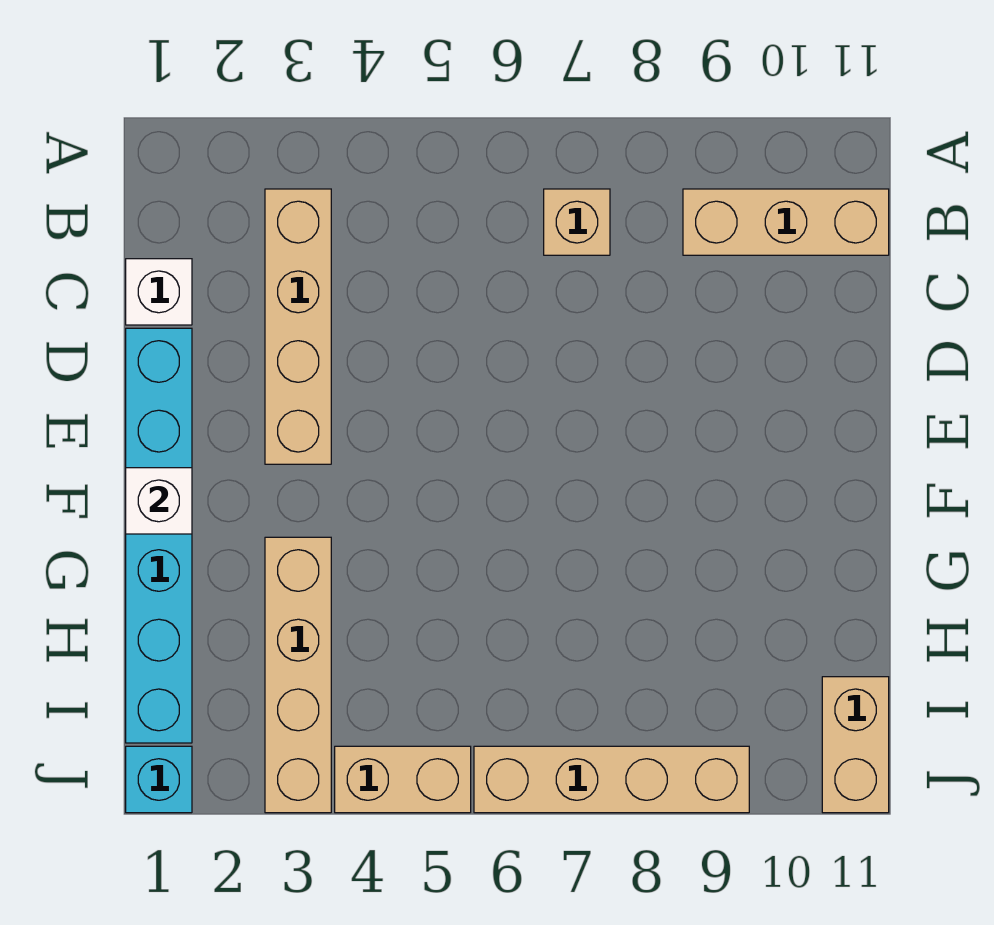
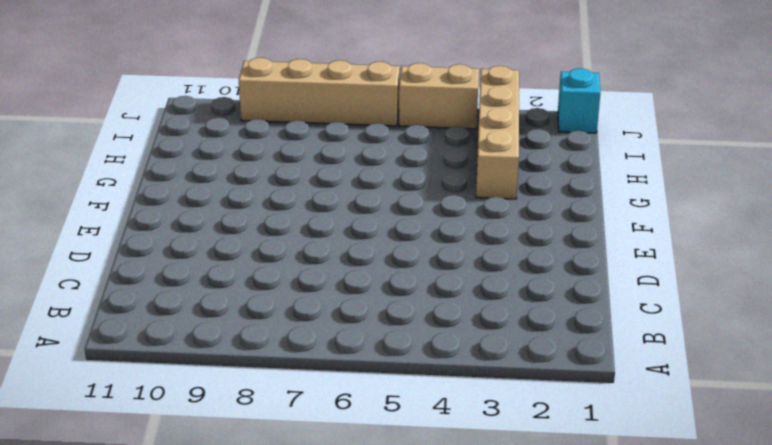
none -> tan brick B3:E3 level 1
none -> tan brick B7 level 1

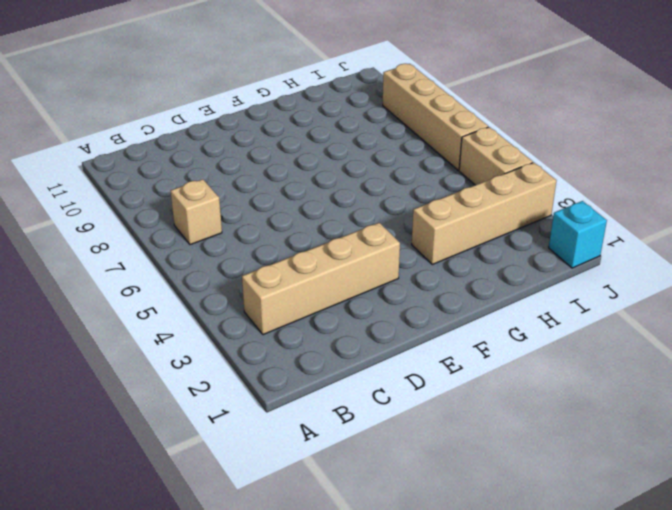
none -> tan brick B9:B11 level 1
none -> white brick C1 level 1

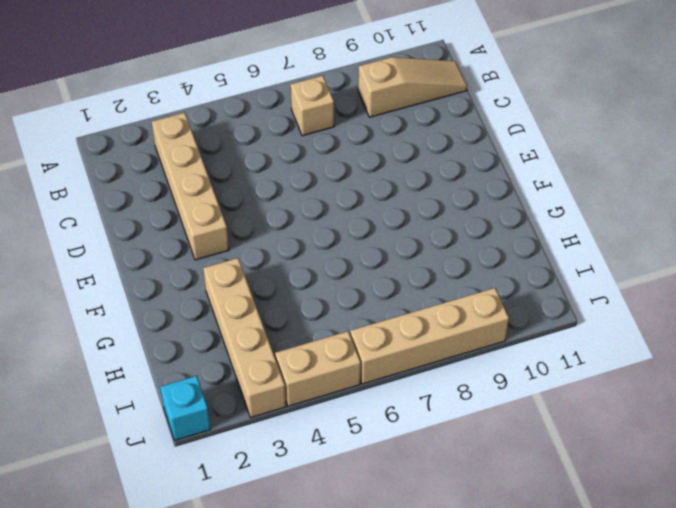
tan slope B9:B11 level 1 top 9 -> tan brick B9:B11 level 1
none -> white brick C1 level 1
none -> cyan brick D1:I1 level 1

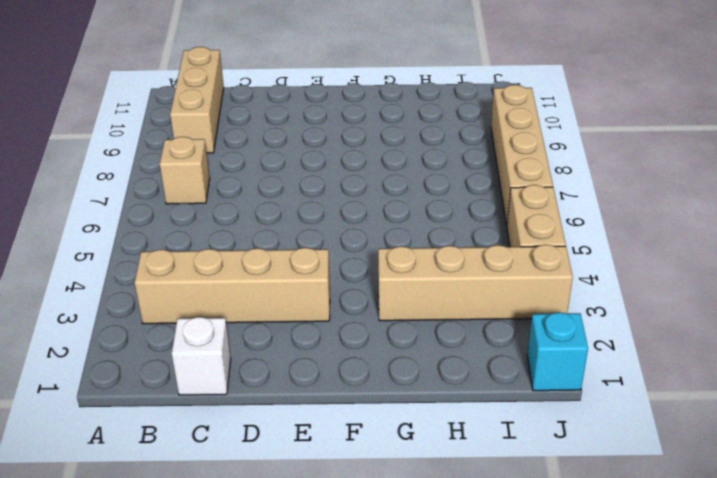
none -> cyan brick D1:I1 level 1
none -> tan brick I11:J11 level 1

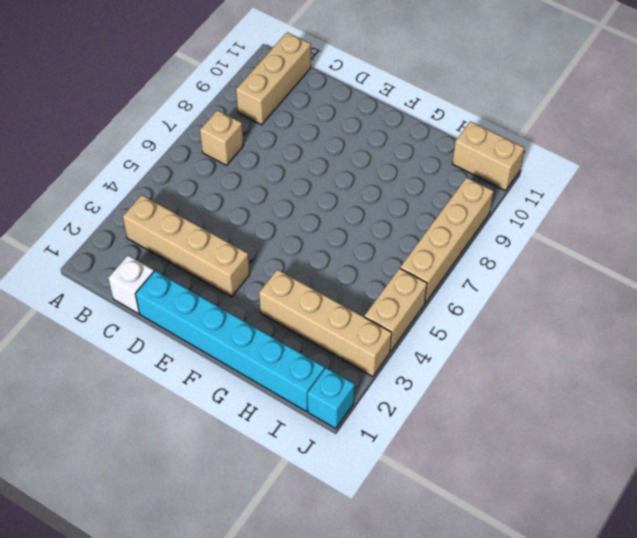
none -> white brick F1 level 2

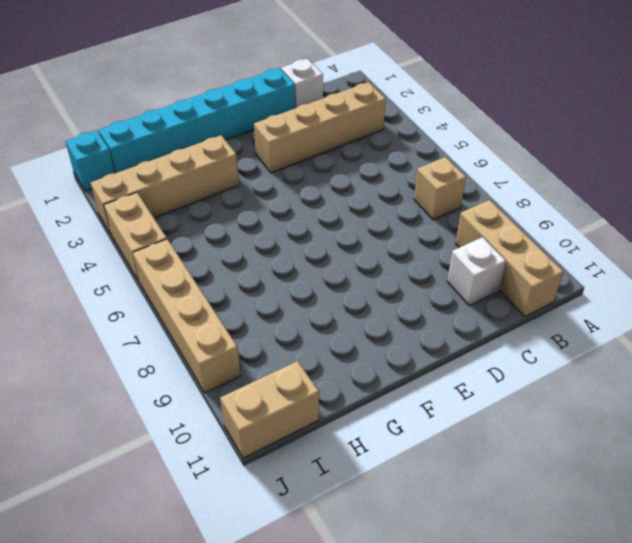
white brick C10 level 1 -> white brick F1 level 2

